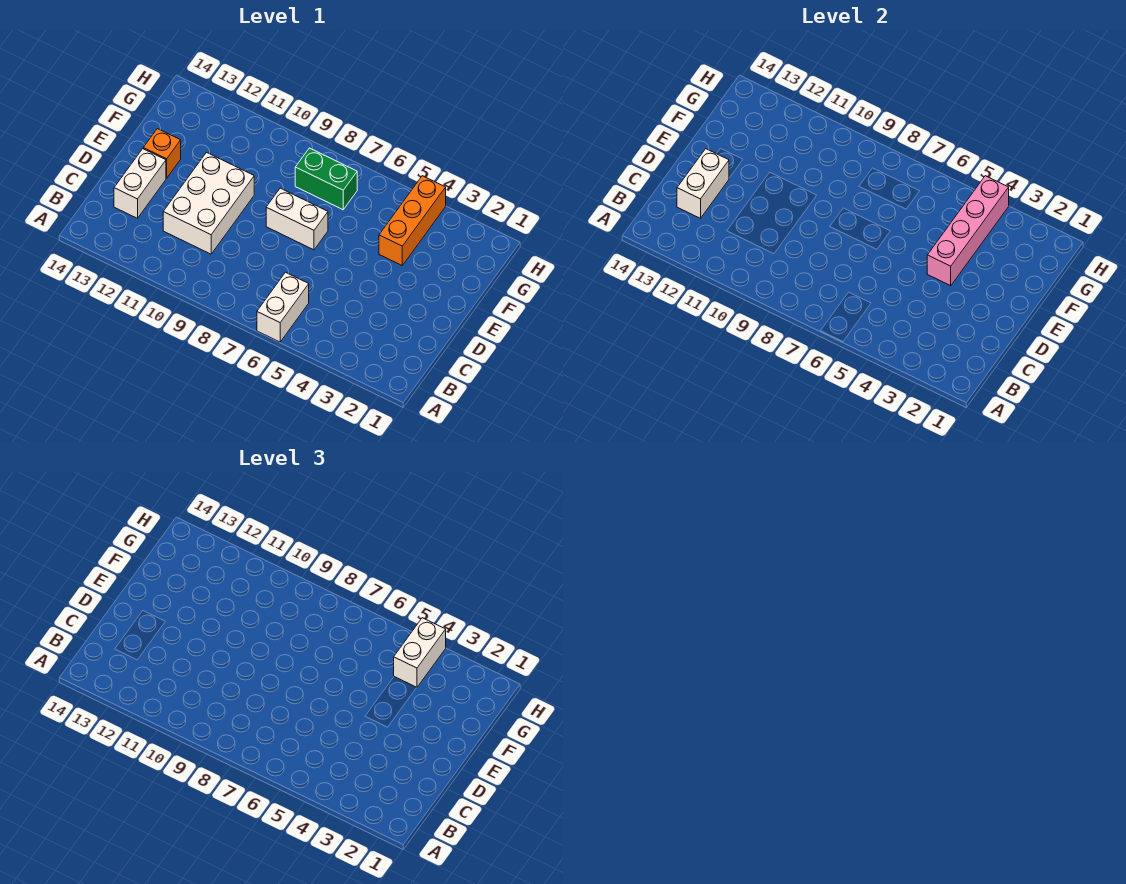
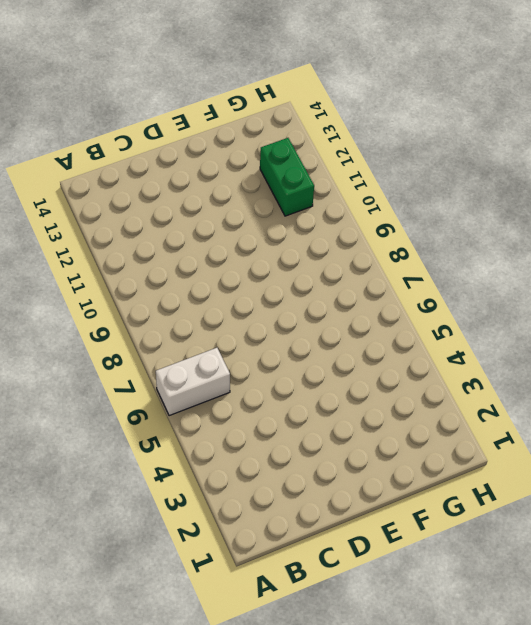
green brick G11:G12 level 1 -> green brick G7:G8 level 1
none -> white brick C10:E11 level 1
none -> white brick C13:D13 level 1

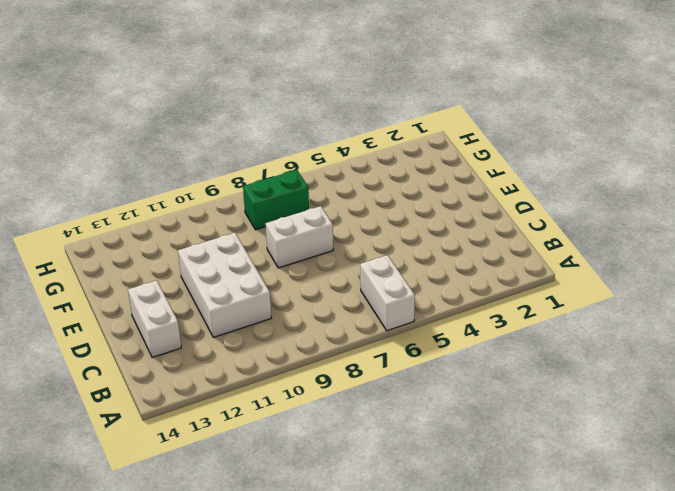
none -> orange brick E13 level 1
none -> orange brick F4:H4 level 1

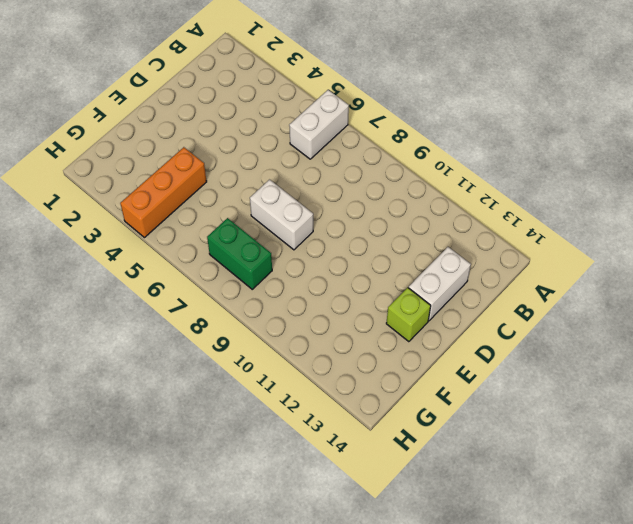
lime brick E13 level 1 -> orange brick E13 level 1
none -> white brick C10:E11 level 1
none -> white brick C13:D13 level 2

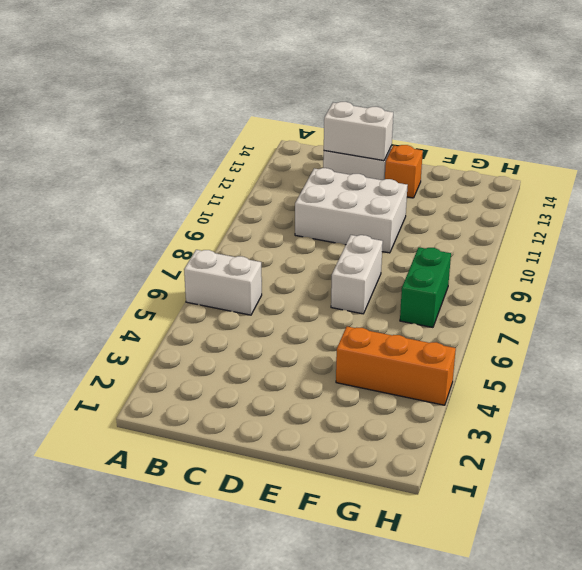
none -> pink brick E4:H4 level 2
none -> white brick G4:H4 level 3

